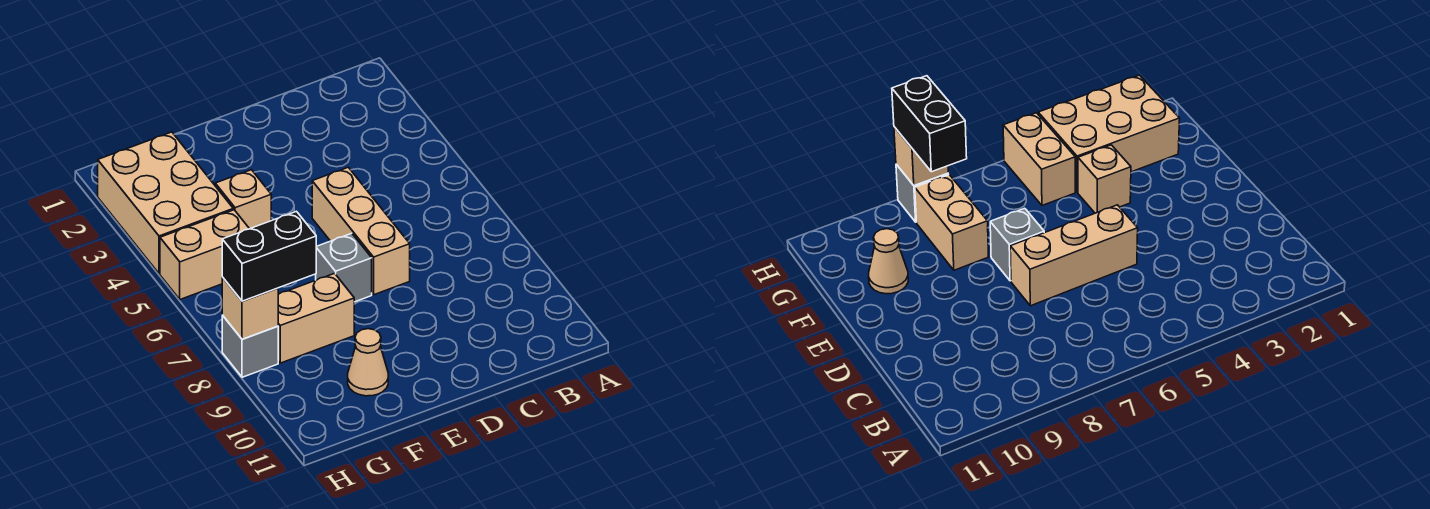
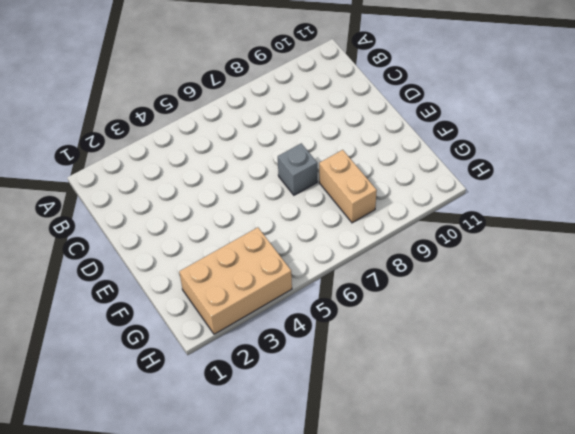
none -> tan brick D5:D7 level 1
none -> tan brick F4 level 1

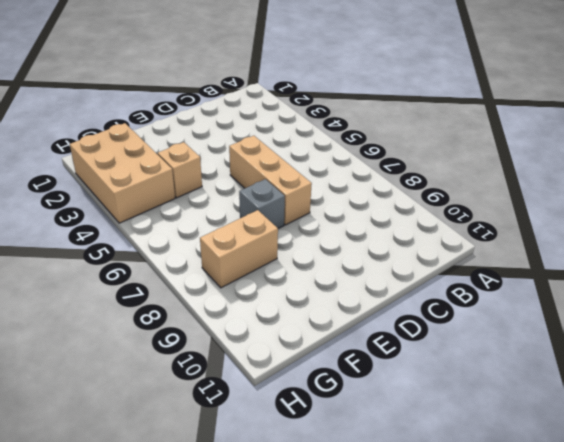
none -> tan cone F10 level 1
none -> tan brick G5:H5 level 1

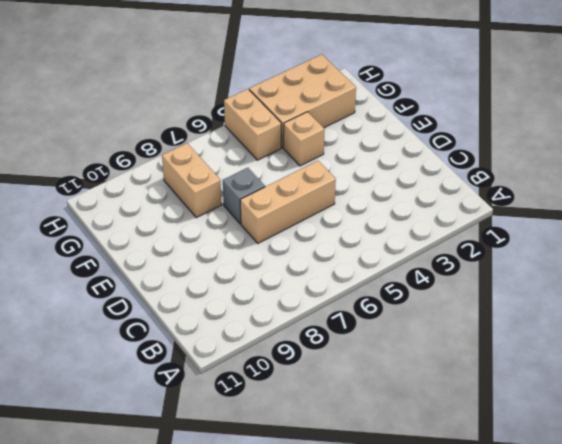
none -> tan cone F10 level 1
none -> grey brick H8 level 1

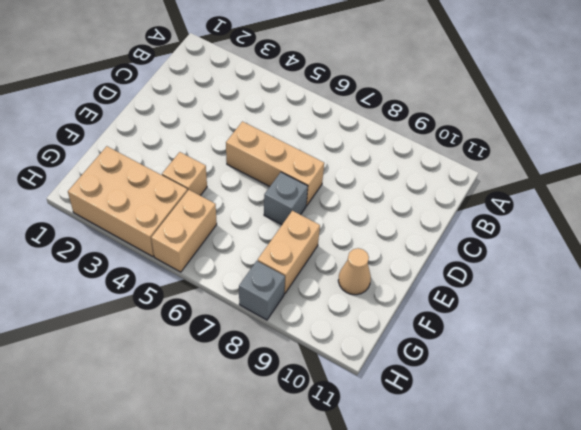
none -> tan brick H8 level 2
none -> black brick G8:H8 level 3

